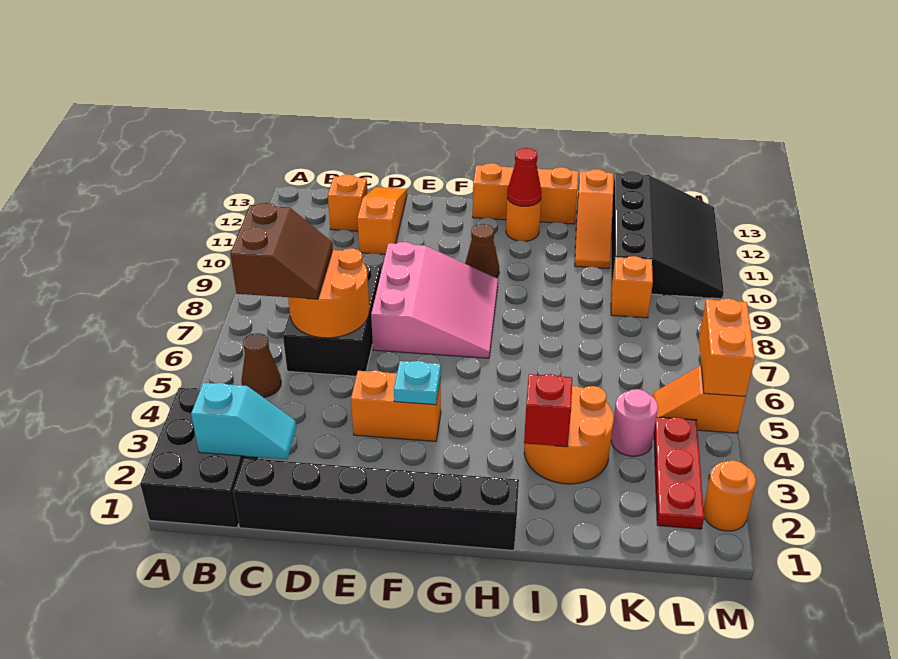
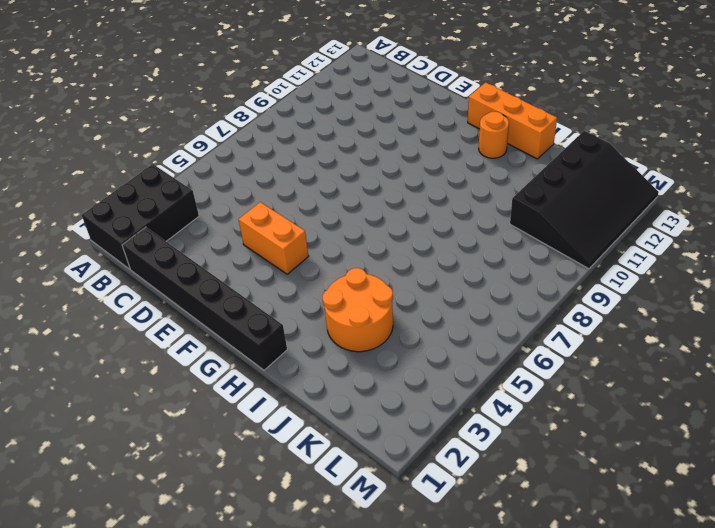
none -> brown cone B5 level 1
none -> black brick C6:D8 level 1
none -> orange brick C12 level 1

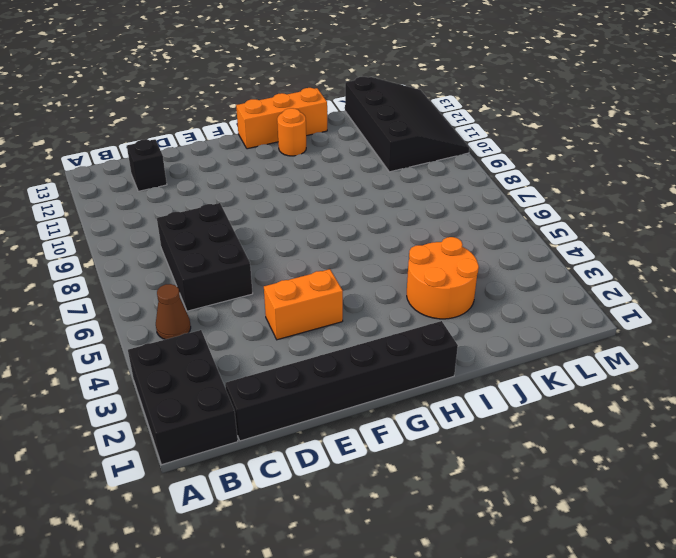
black brick C12 level 1 -> orange brick C12 level 1
none -> orange slope D11:D13 level 1 top 11
none -> pink slope E7:G9 level 1 top E
none -> brown cone G10 level 1

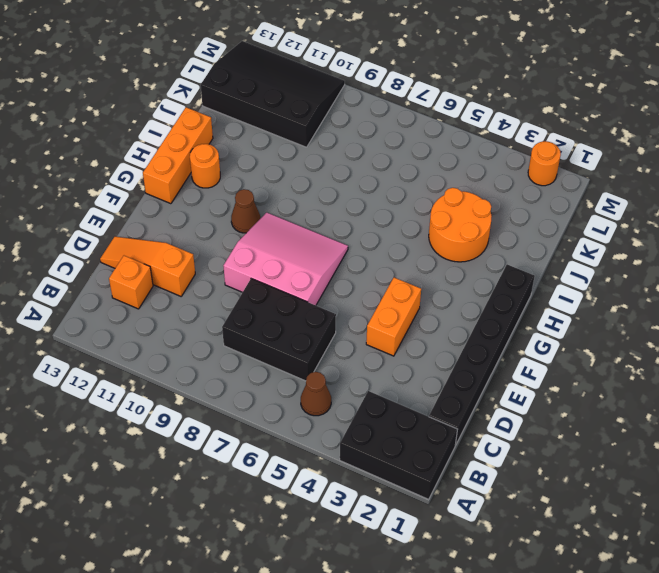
none -> orange slope J11:J13 level 1 top 13
none -> pink round brick K4 level 1
none -> orange brick K9 level 1

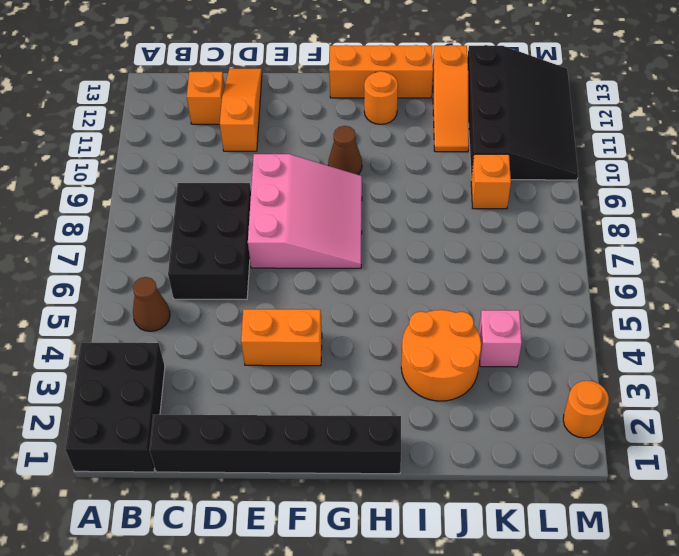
pink brick K4 level 1 -> pink round brick K4 level 1
none -> red plate L2:L4 level 1
none -> orange slope L5:M5 level 1 top M
none -> cyan slope B2:C2 level 2 top B

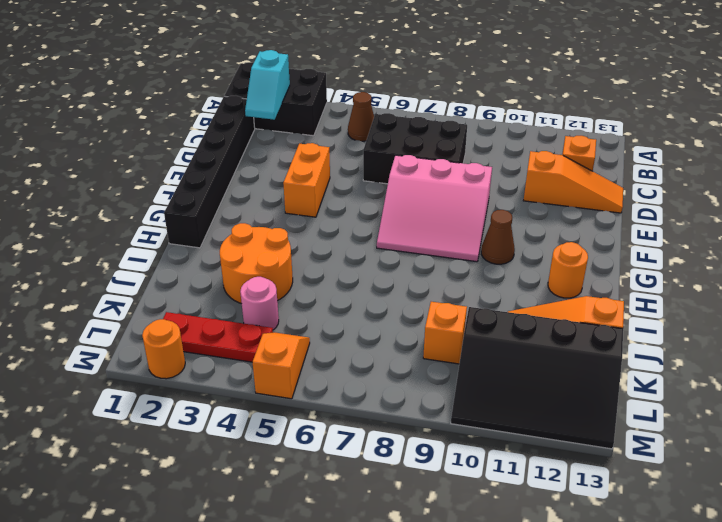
none -> orange brick G13:I13 level 1
none -> orange round brick C6:D7 level 2
none -> cyan plate F4 level 2

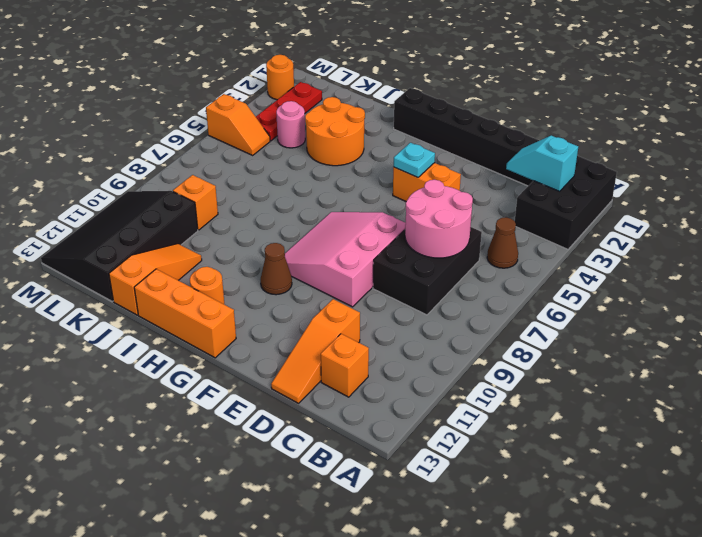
pink round brick C6:D7 level 2 -> orange round brick C6:D7 level 2
none -> red cone H12 level 2
none -> red brick I3 level 2
none -> orange brick M5:M6 level 2

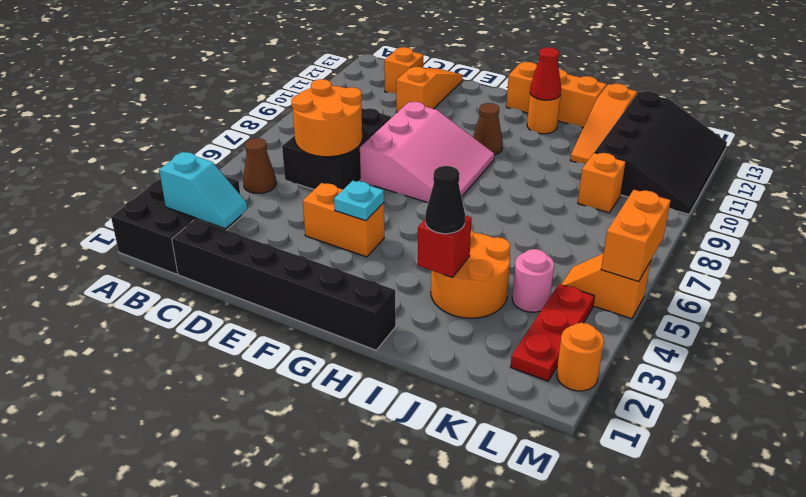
black cone I3 level 3 -> none
none -> brown slope B6:C7 level 3 top B

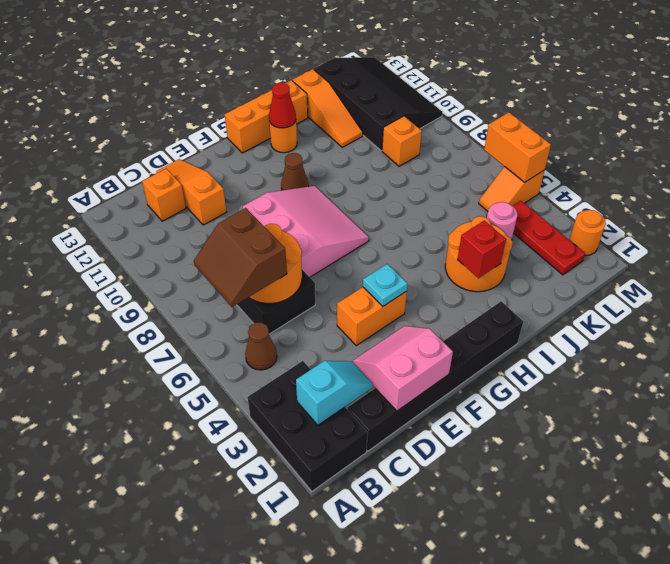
brown slope B6:C7 level 3 top C -> brown slope B6:C7 level 3 top B
pink slope D1:E2 level 2 top 1 -> none

